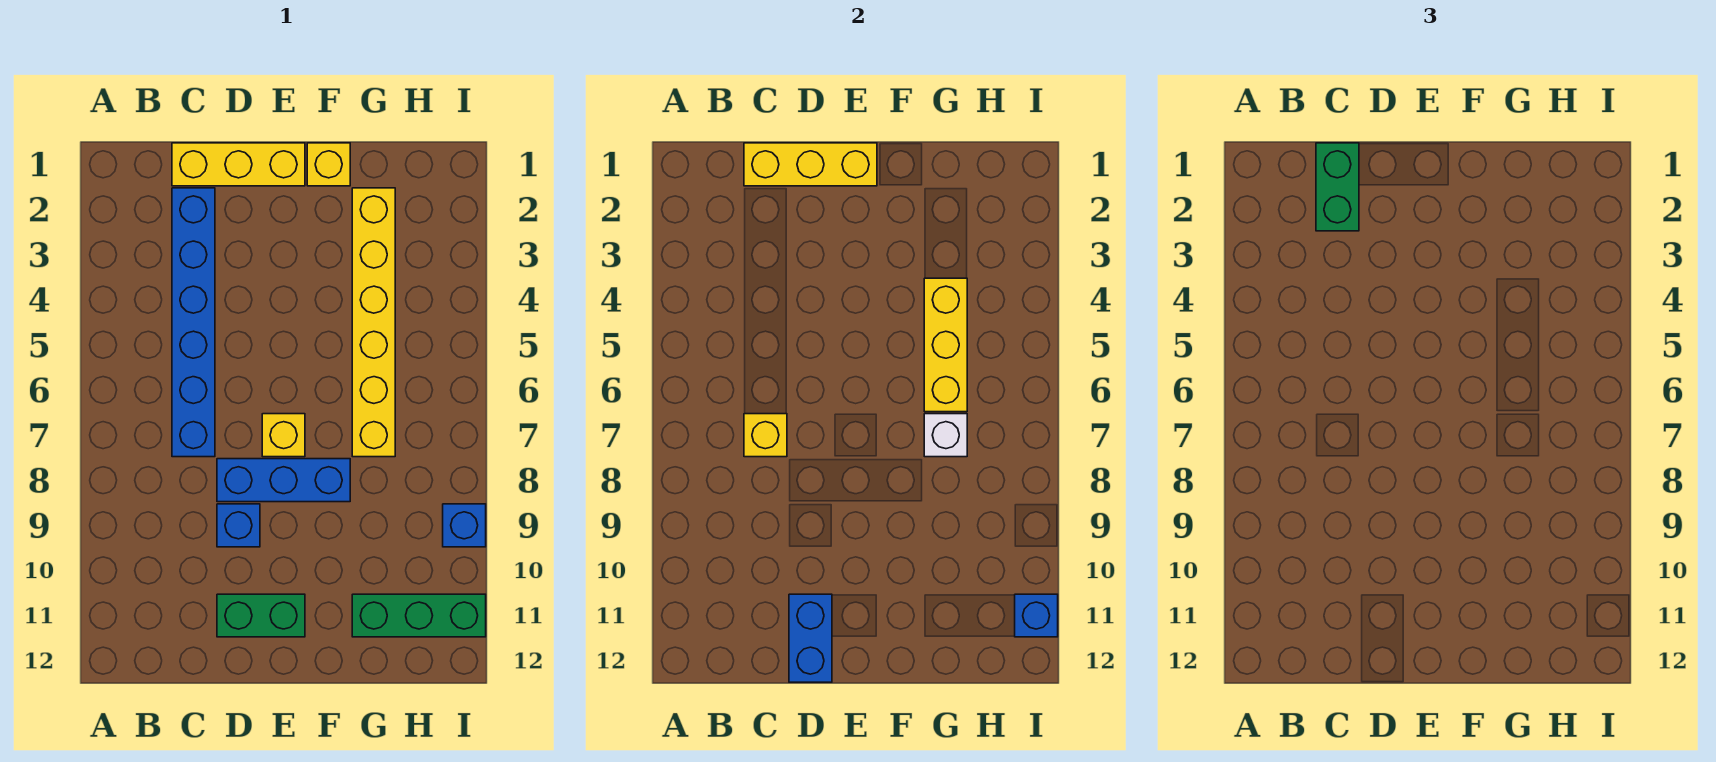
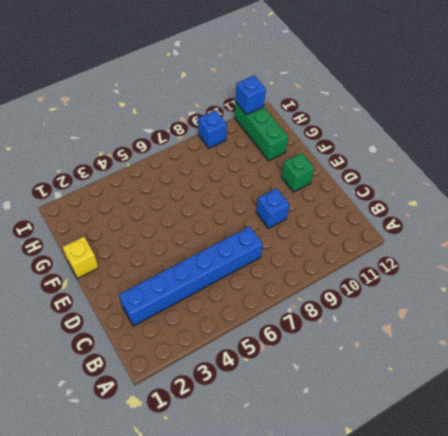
green brick E11 level 1 -> green brick D11:E11 level 1
none -> yellow brick C1:E1 level 1
none -> blue brick D8:F8 level 1
none -> yellow brick E7 level 1

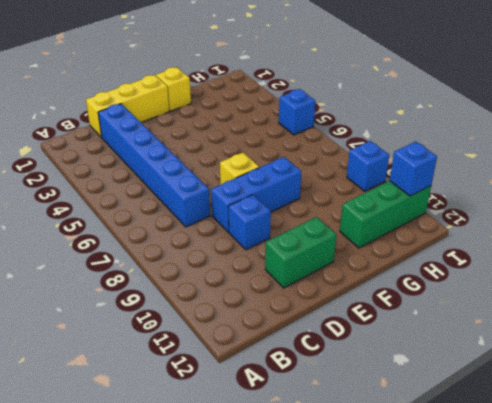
blue brick I5 level 1 -> none
none -> yellow brick G2:G7 level 1
none -> yellow brick C1:E1 level 2
none -> yellow brick C7 level 2

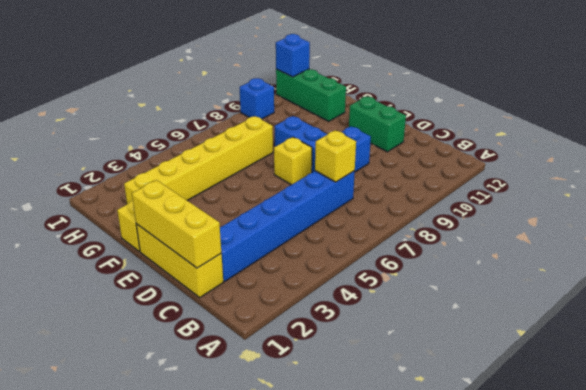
none -> blue brick D11:D12 level 2
none -> yellow brick G4:G6 level 2
none -> white brick G7 level 2

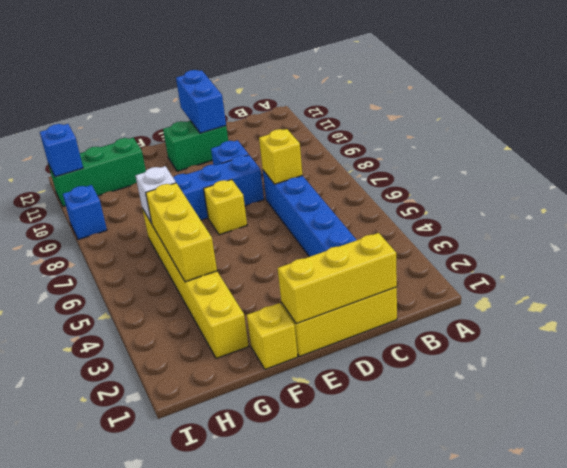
none -> green brick C1:C2 level 3

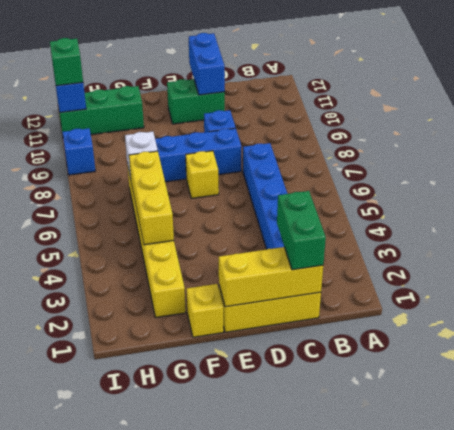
green brick I11 level 3 -> none
none -> yellow brick C7 level 2

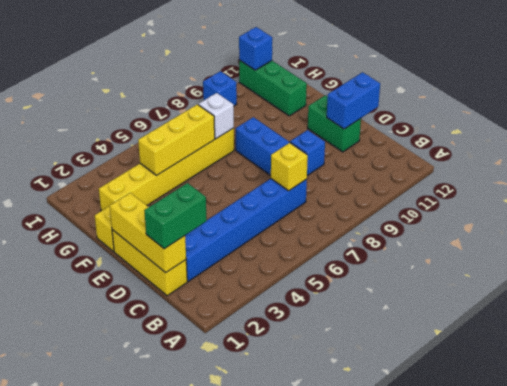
none -> yellow brick E7 level 1

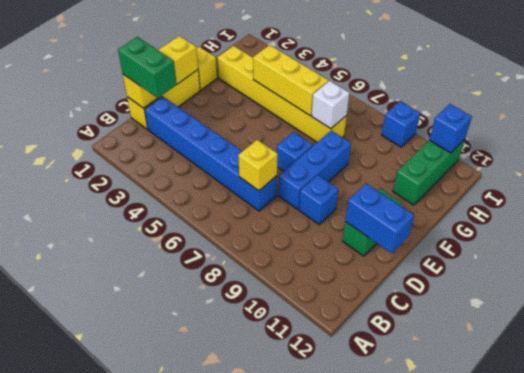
blue brick E7 level 1 -> yellow brick E7 level 1

